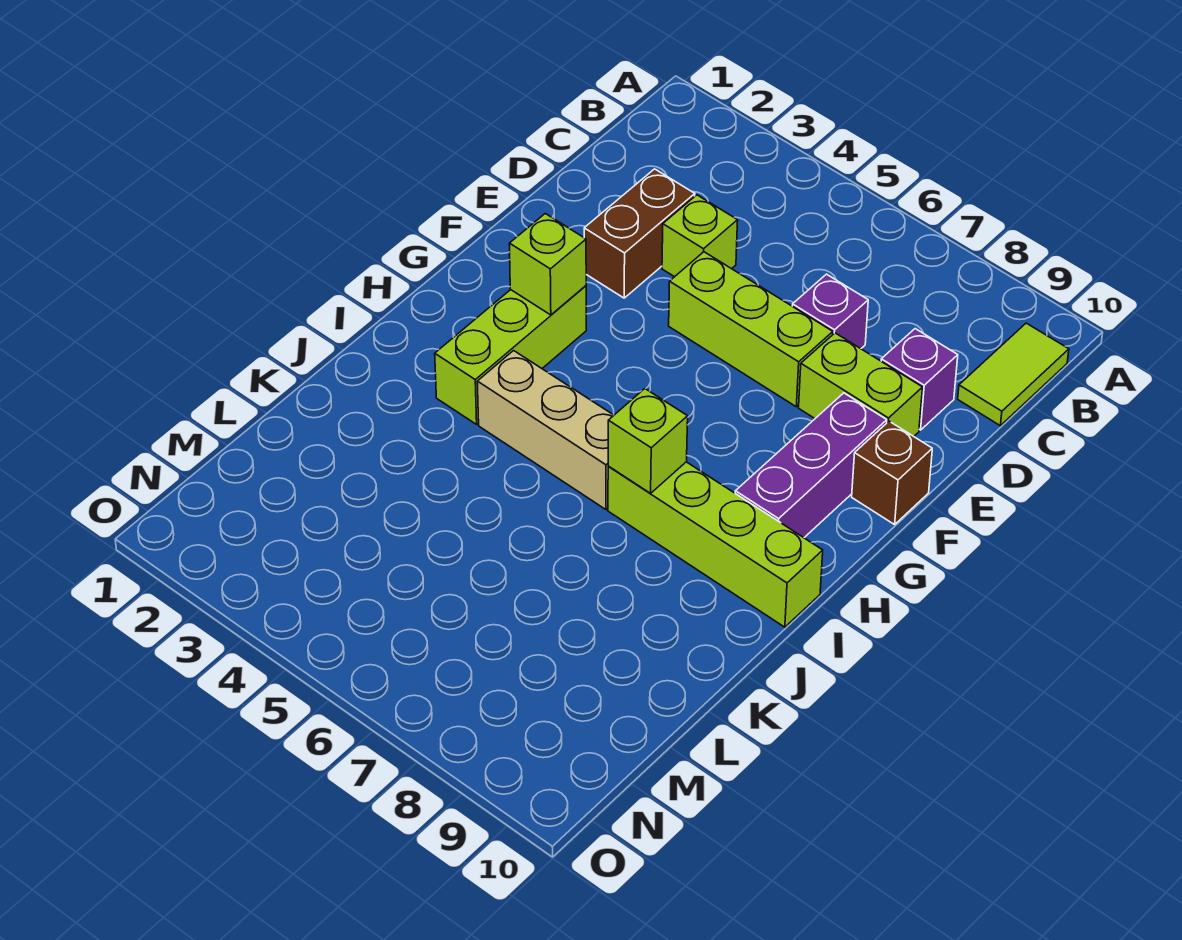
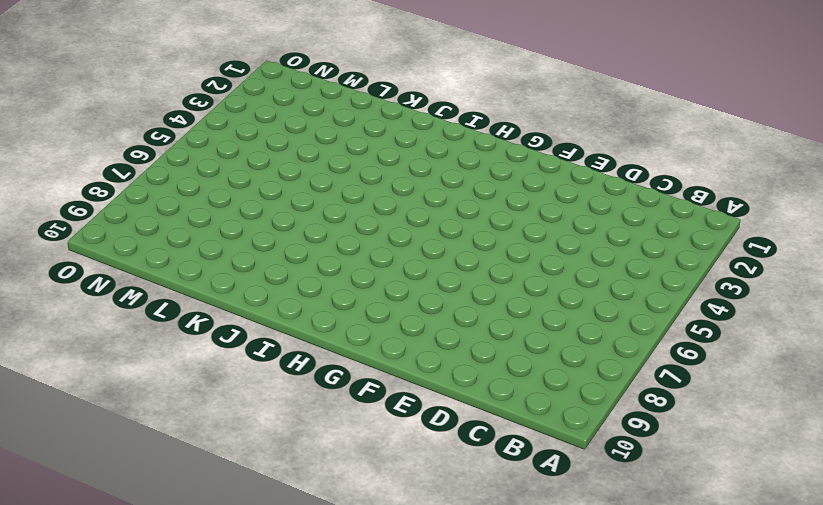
none -> lime tile B10:C10 level 1
none -> brown brick D3:E3 level 1
none -> lime brick D4 level 1

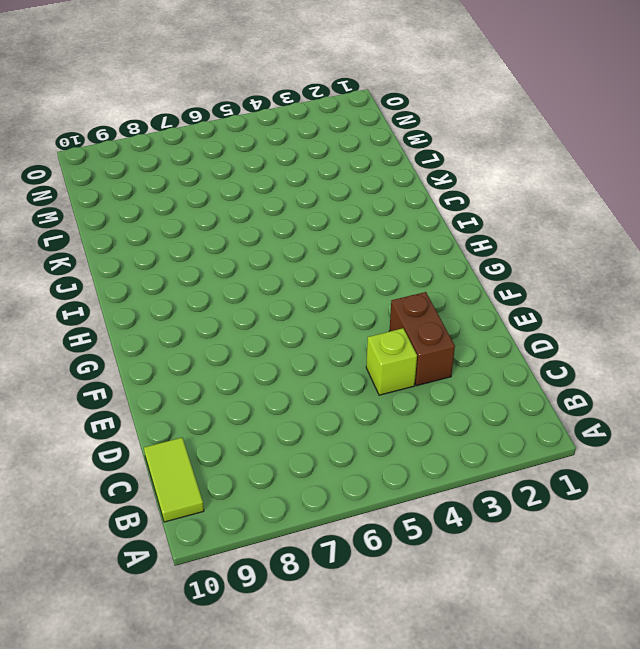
none -> purple brick D7 level 1
none -> purple brick D9 level 1
none -> lime brick E5:E7 level 1

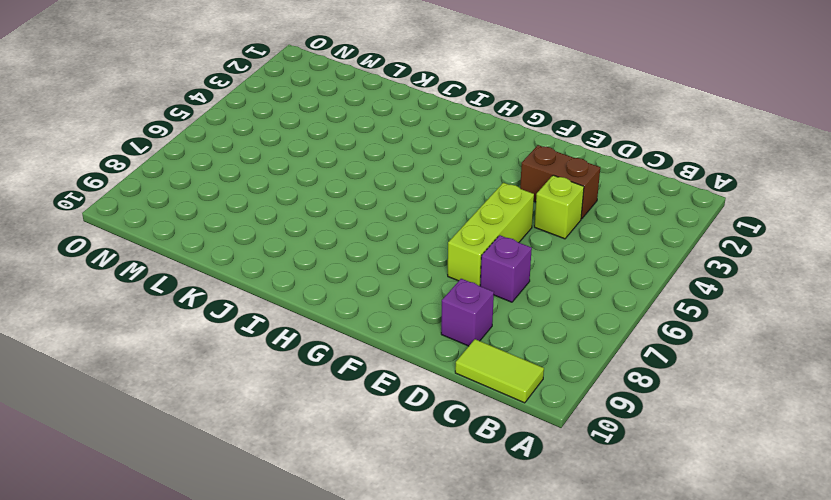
none -> lime brick E8:E9 level 1
none -> purple brick F9:H9 level 1
none -> brown brick F10 level 1

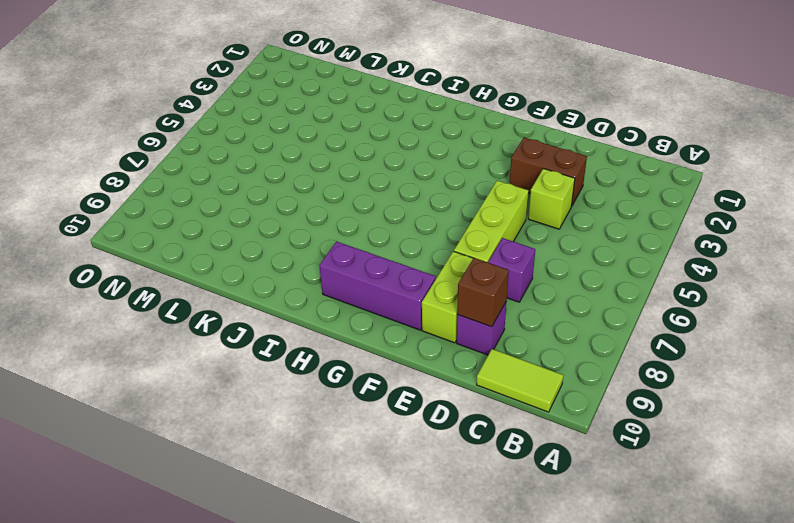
brown brick D9 level 2 -> brown brick F10 level 1
none -> lime brick G3:I3 level 1
none -> tan brick I4:I6 level 1
none -> lime brick I7:I10 level 1

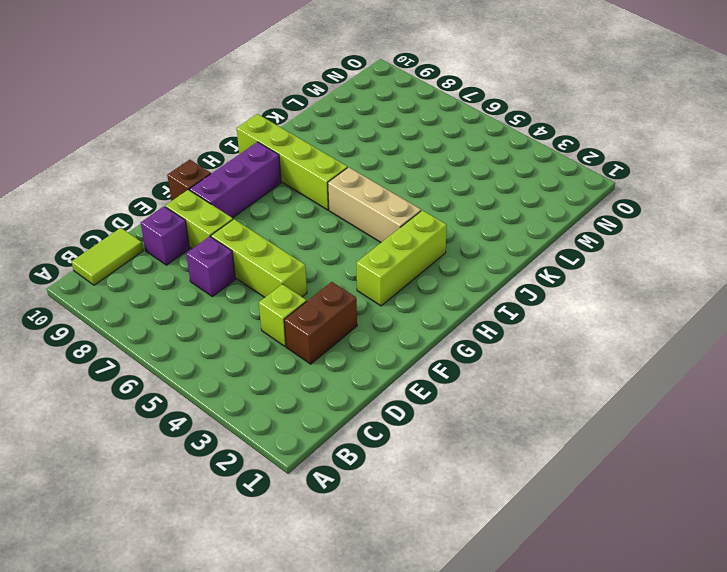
none -> lime brick G3 level 2
none -> lime brick I7 level 2

